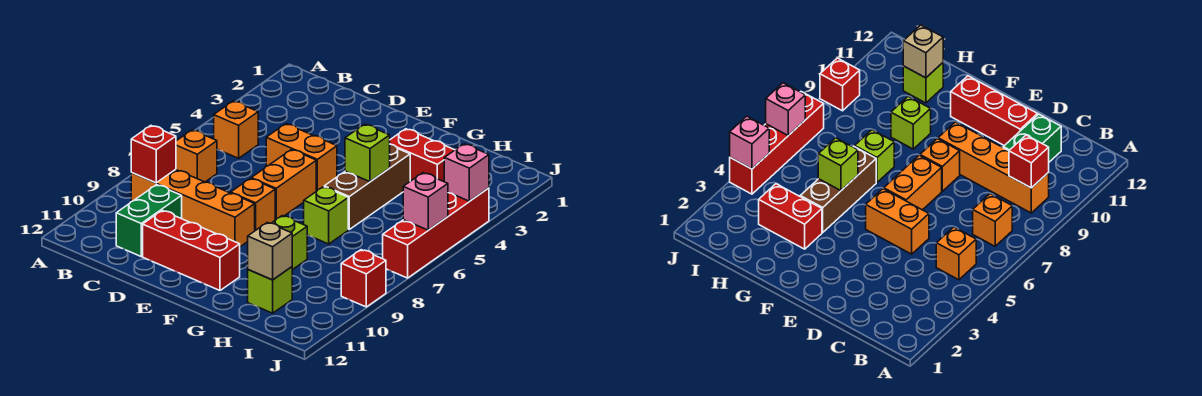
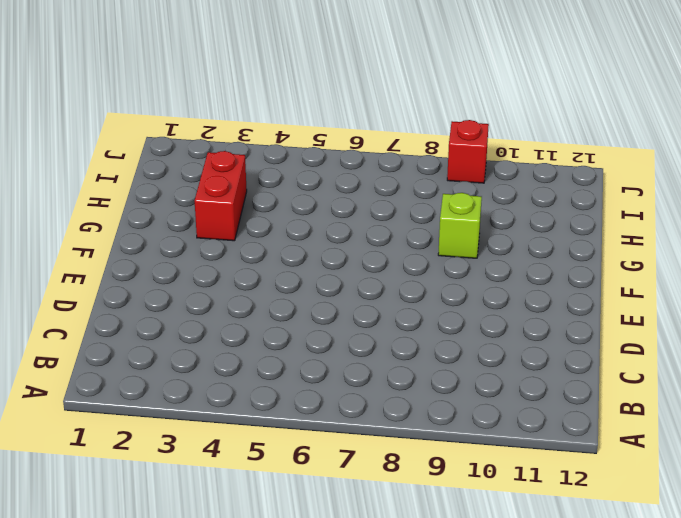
none -> orange brick B5 level 1
none -> orange brick B7 level 1
none -> orange brick B9:E9 level 1

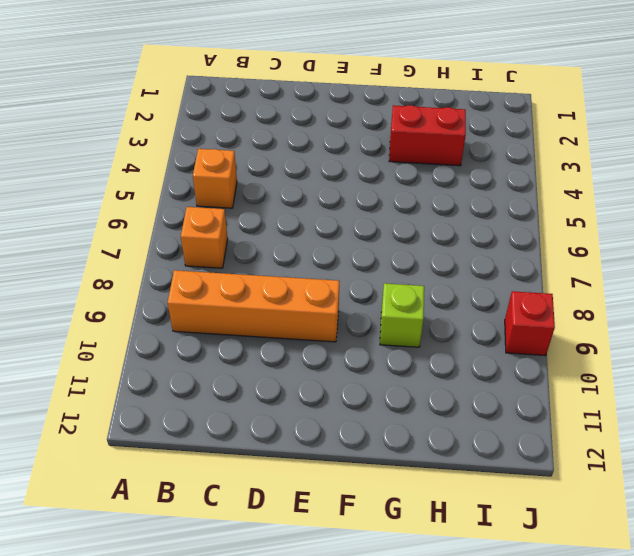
none -> green brick C10:C11 level 1
none -> orange brick D5:E5 level 1
none -> red brick D11:F11 level 1

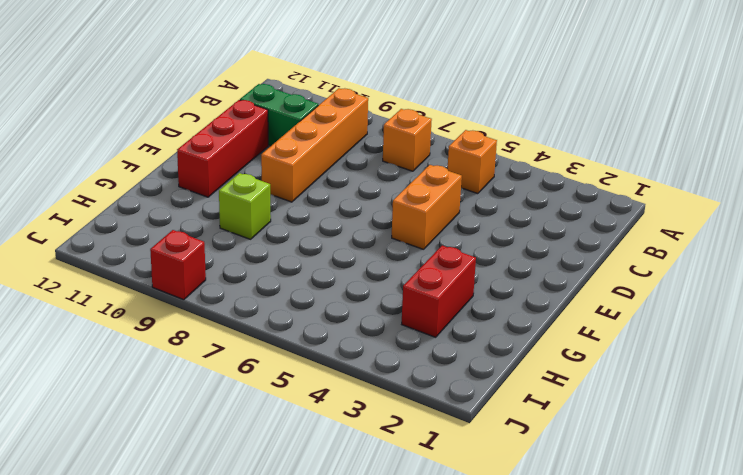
none -> orange brick E6:E7 level 1
none -> orange brick E8 level 1
none -> brown brick G4:G6 level 1

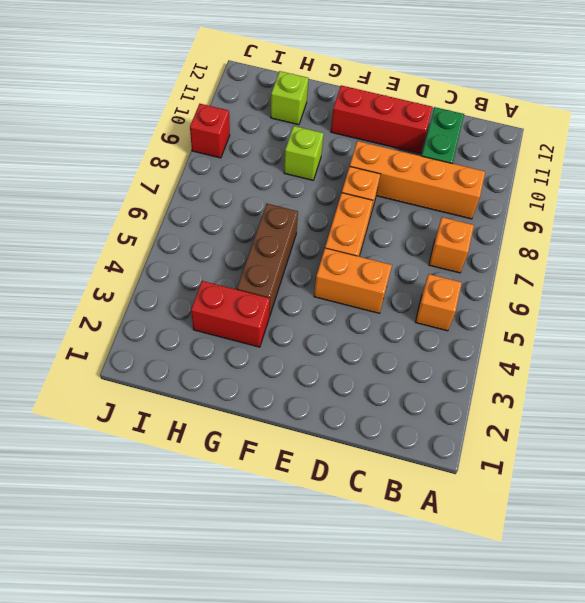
none -> lime brick G7 level 1
none -> red brick J4:J7 level 1
none -> red brick B9 level 2

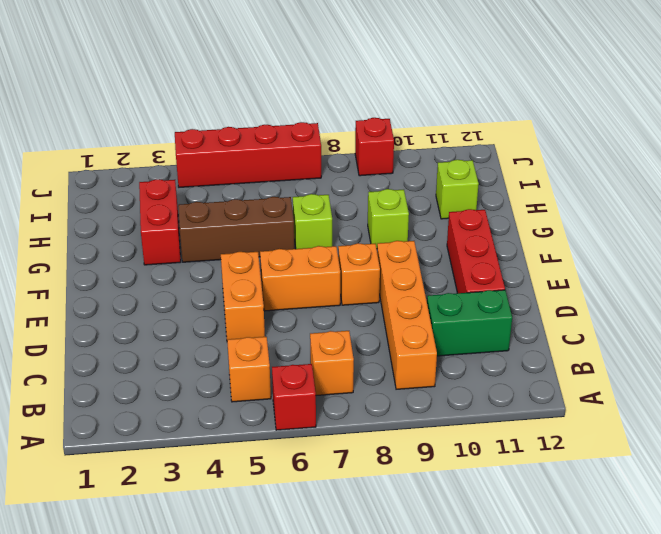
red brick A6 level 1 -> red brick B9 level 2
none -> lime brick G5 level 2
none -> tan brick H11 level 2
none -> pink brick J4 level 2

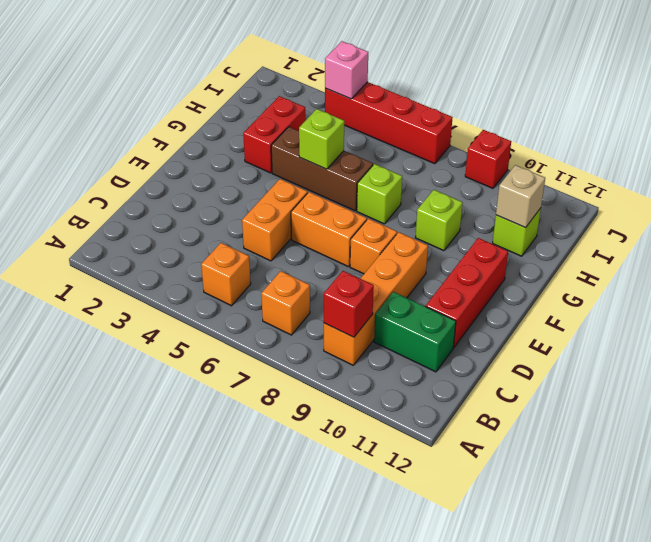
none -> pink brick J6 level 2

